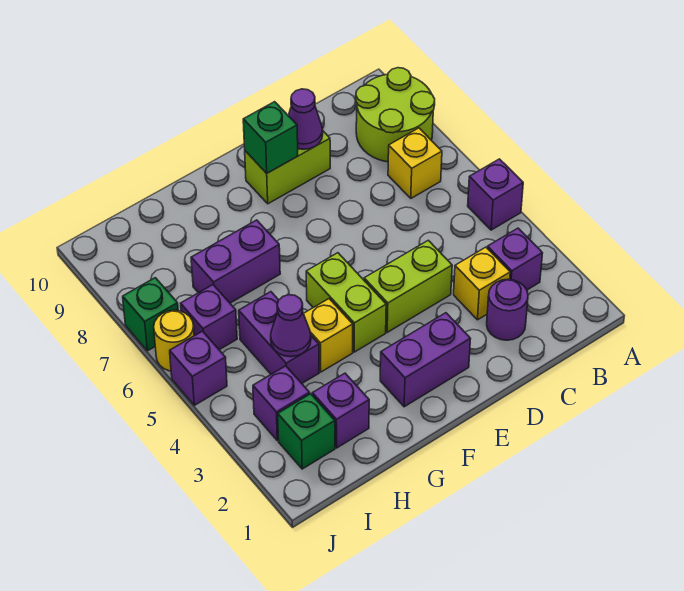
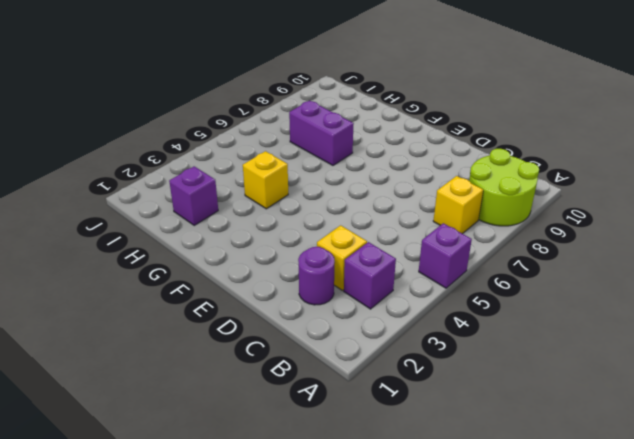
none -> lime brick D4:E4 level 1
none -> lime brick D9:E9 level 1
none -> purple brick E2:F2 level 1

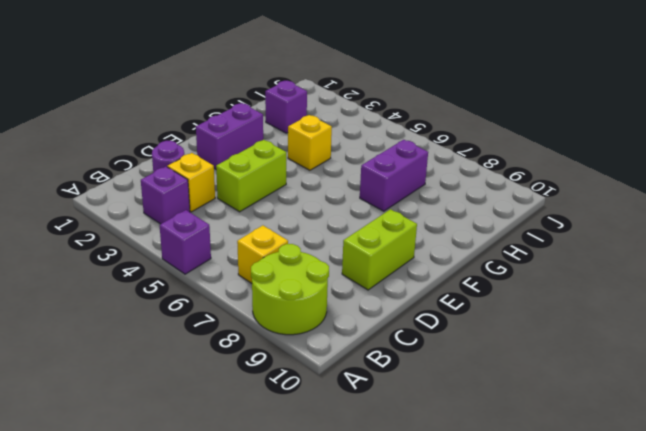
none -> lime brick F4:F5 level 1
none -> purple brick H4:H5 level 1
none -> green brick I2 level 1

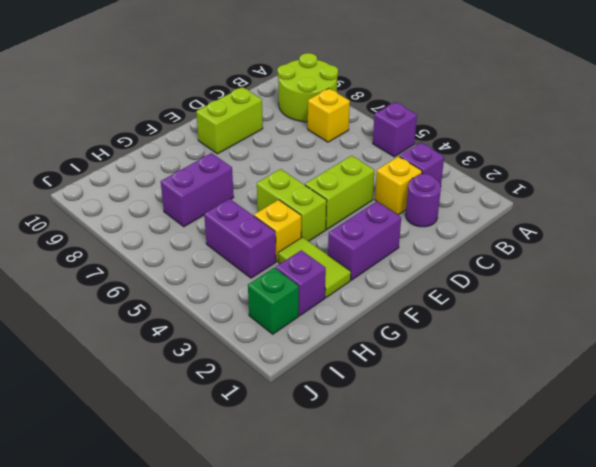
lime tile G2:G3 level 1 -> none
none -> purple brick I3 level 1
none -> purple brick I6 level 1
none -> purple brick J5 level 1

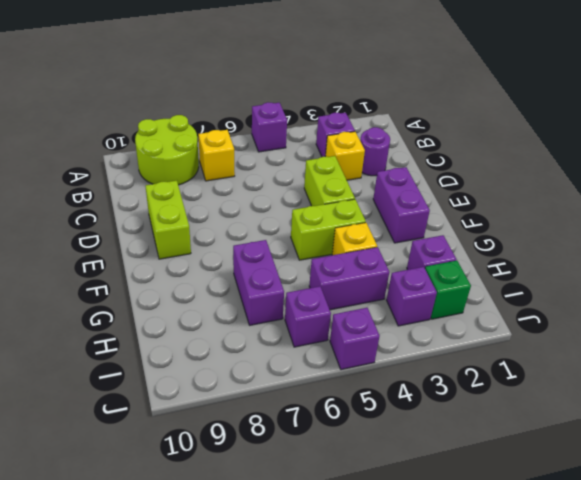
none -> yellow round brick J6 level 1
none -> green brick J7 level 1
none -> purple cone D9 level 2

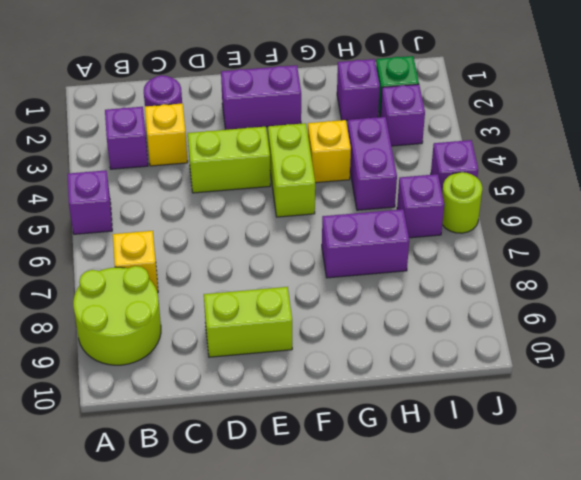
lime round brick J6 level 1 -> yellow round brick J6 level 1
none -> green brick J7 level 1
none -> purple cone D9 level 2
none -> green brick E9 level 2

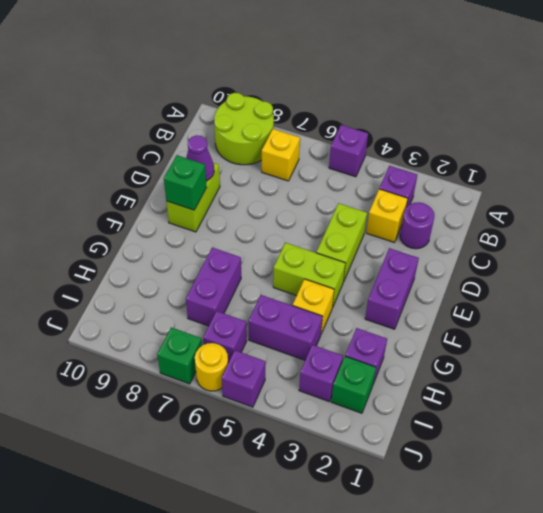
none -> purple cone H4 level 2

